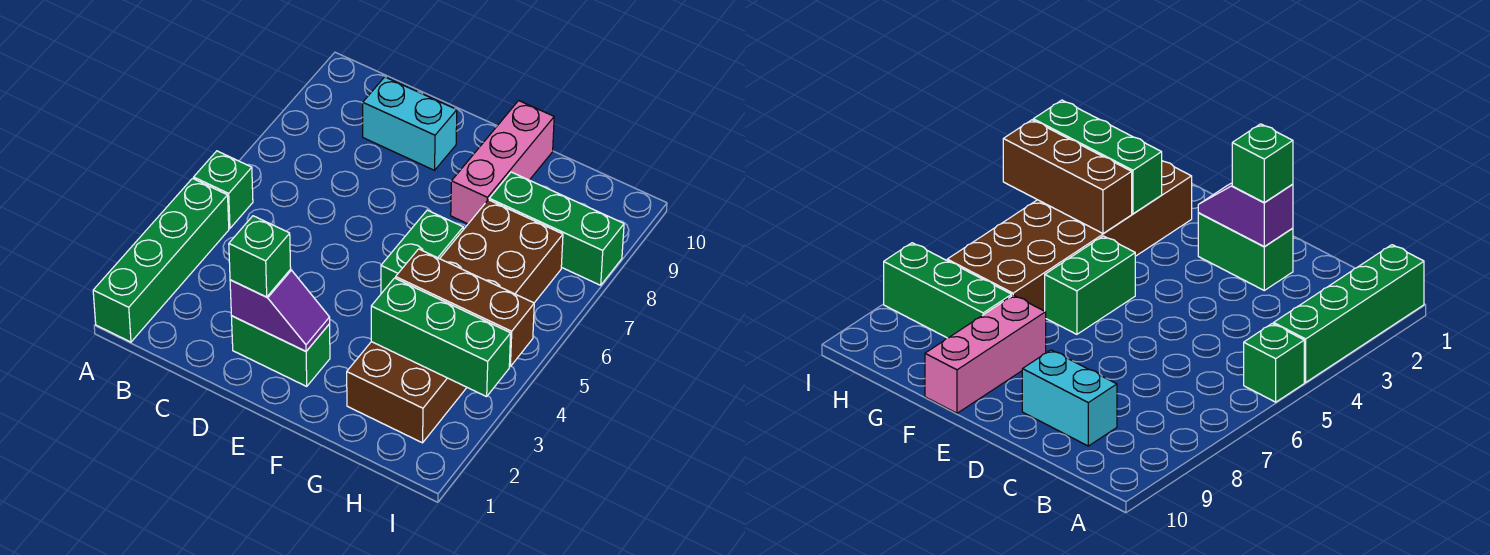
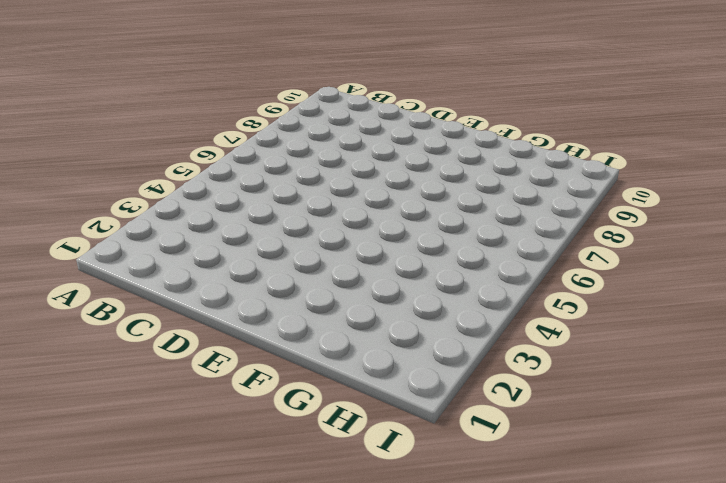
none -> green brick A1:A4 level 1
none -> green brick A5 level 1
none -> cyan brick C9:D9 level 1

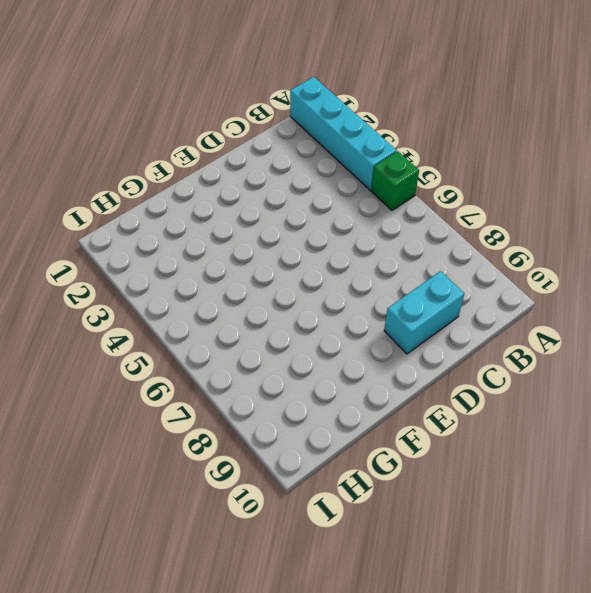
cyan brick A1:A4 level 1 -> green brick A1:A4 level 1
none -> green brick D2:E2 level 1
none -> green brick F5:F6 level 1
none -> pink brick F8:F10 level 1

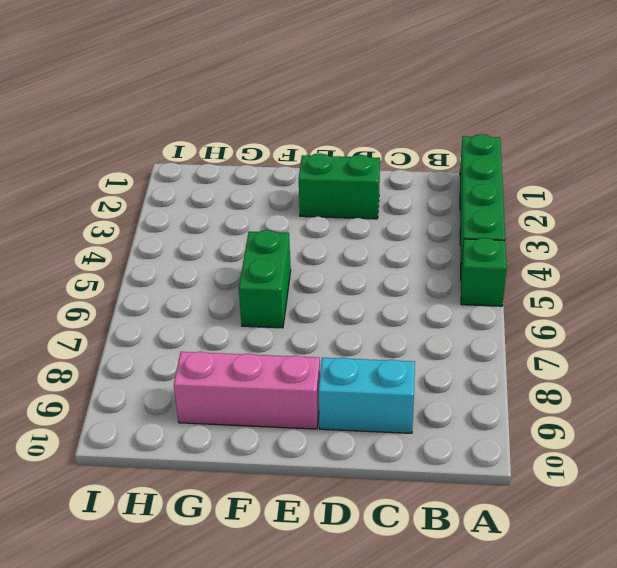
pink brick E9:G9 level 1 -> pink brick F8:F10 level 1
none -> brown brick G2:H7 level 1
none -> green brick G8:I8 level 1
none -> purple slope D2:E2 level 2 top D

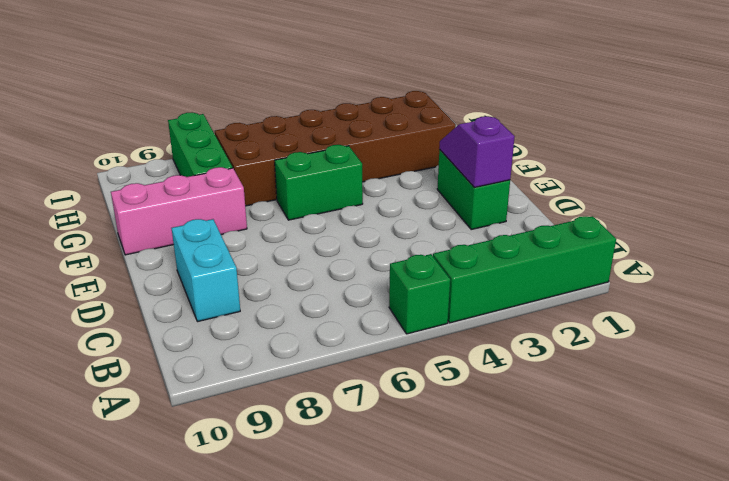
none -> green brick G3:I3 level 2
none -> brown brick G4:I4 level 2
none -> green brick D2 level 3

